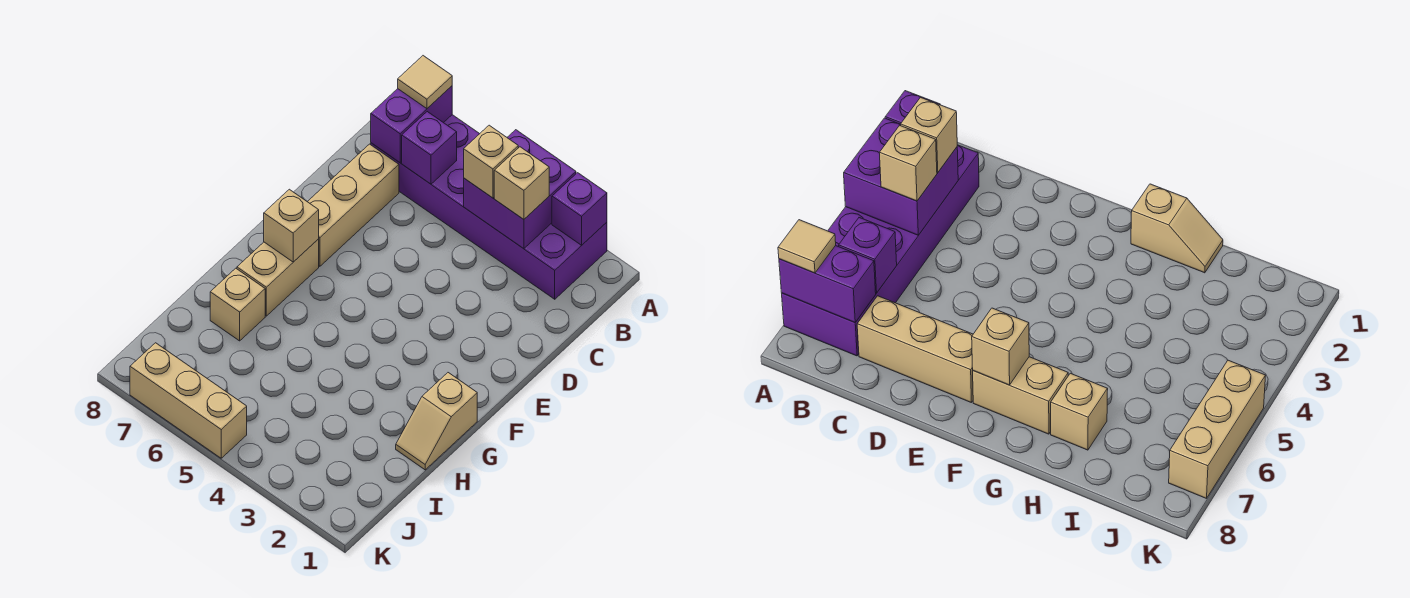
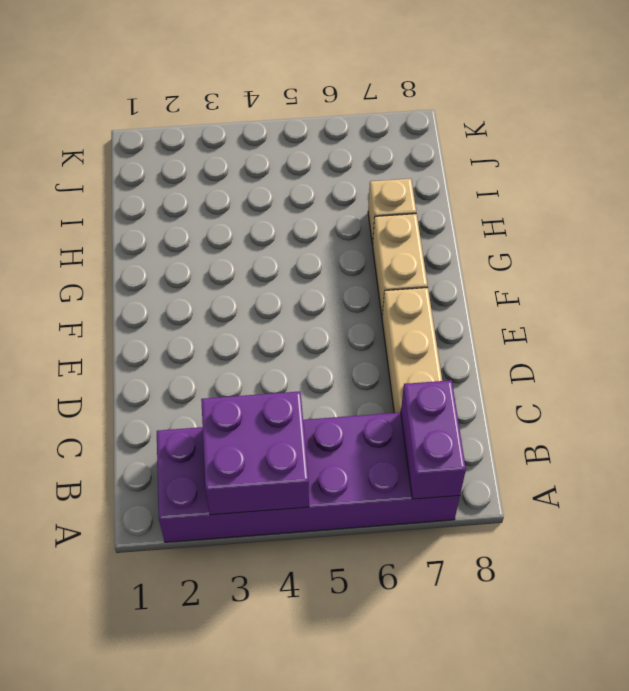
none -> tan slope G1:H1 level 1 top G
none -> tan brick K5:K7 level 1
none -> purple brick A2 level 2

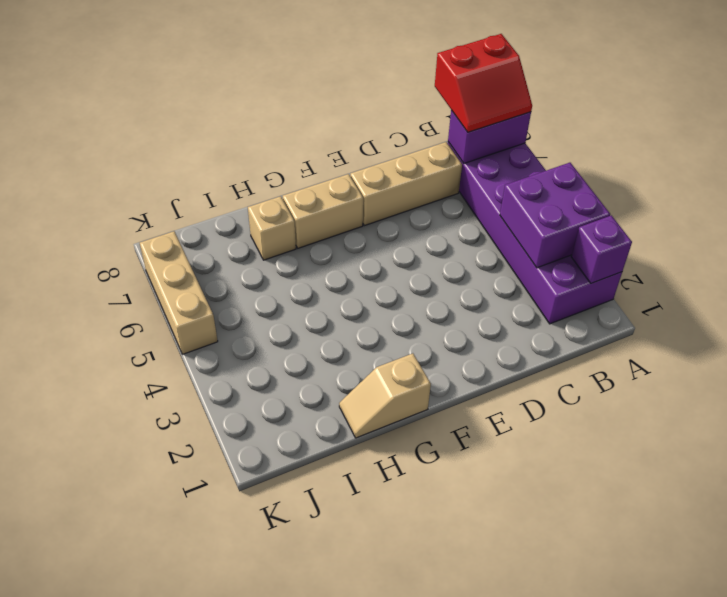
red slope A7:B8 level 3 top 8 -> tan tile A7 level 3
none -> purple brick B6 level 2
none -> tan brick F7 level 2
none -> tan brick B3 level 3

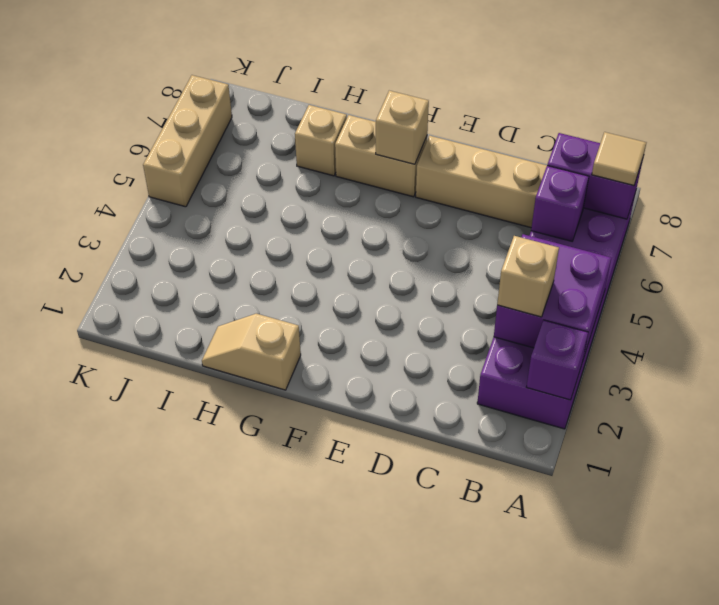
none -> tan brick B4 level 3

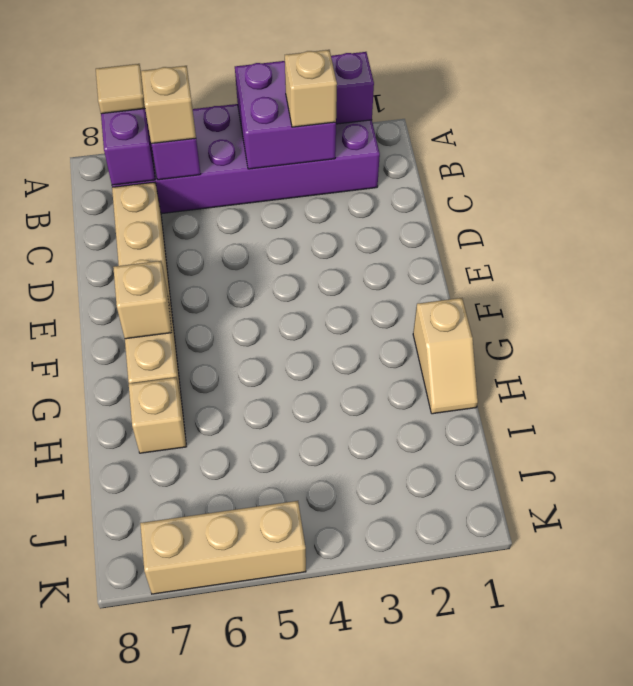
tan brick B6 level 3 -> tan brick B4 level 3

